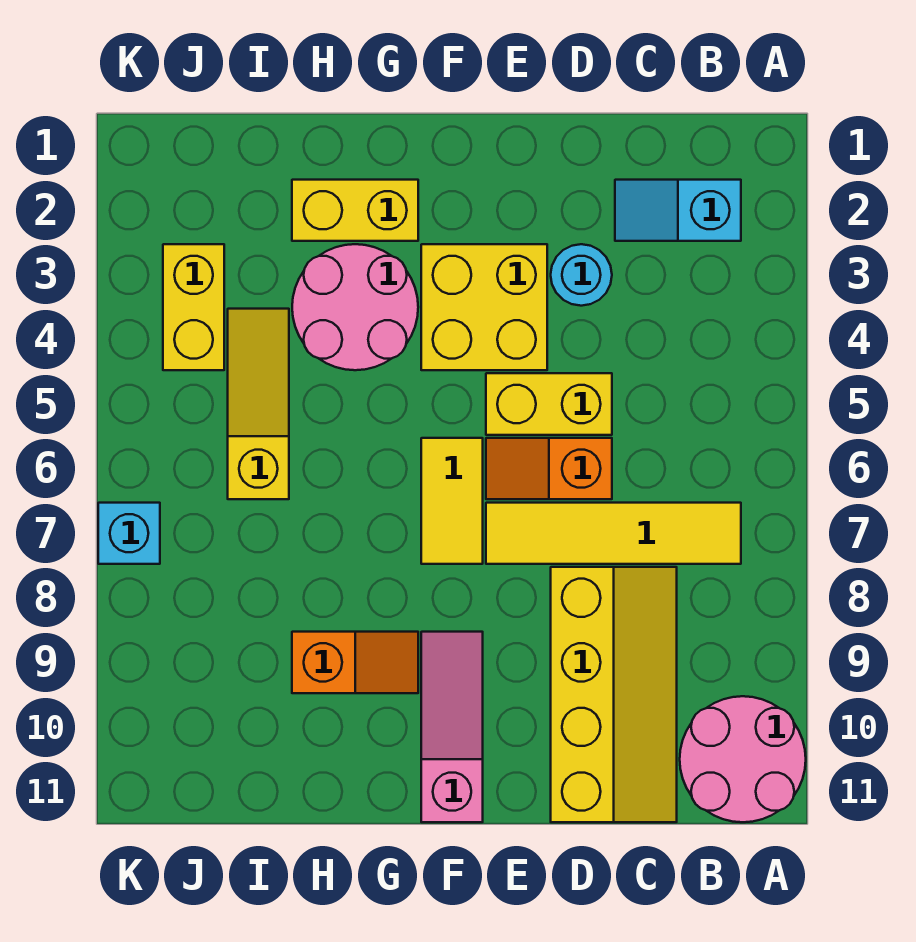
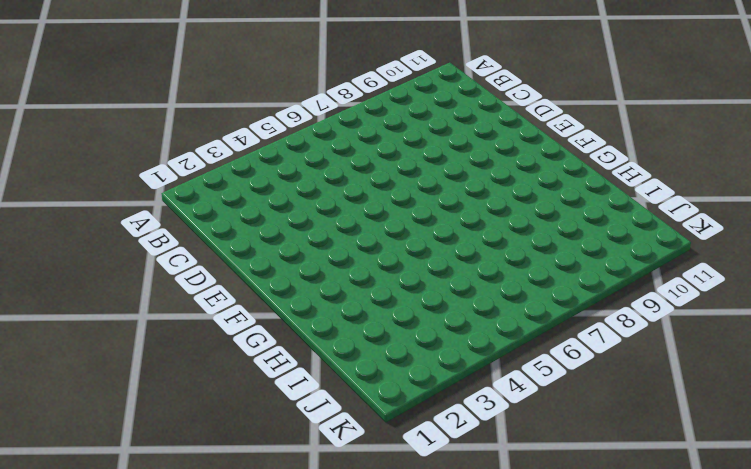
none -> pink round brick A10:B11 level 1
none -> cyan slope B2:C2 level 1 top B
none -> yellow tile B7:E7 level 1

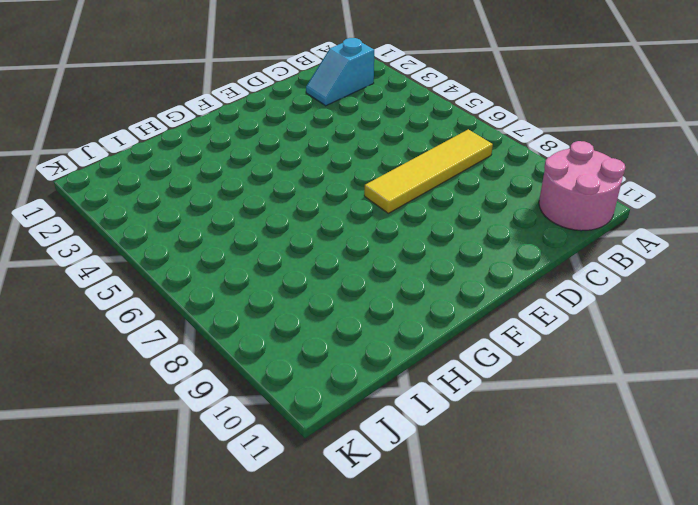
none -> yellow slope C8:D11 level 1 top D
none -> cyan round brick D3 level 1
none -> yellow brick D5:E5 level 1

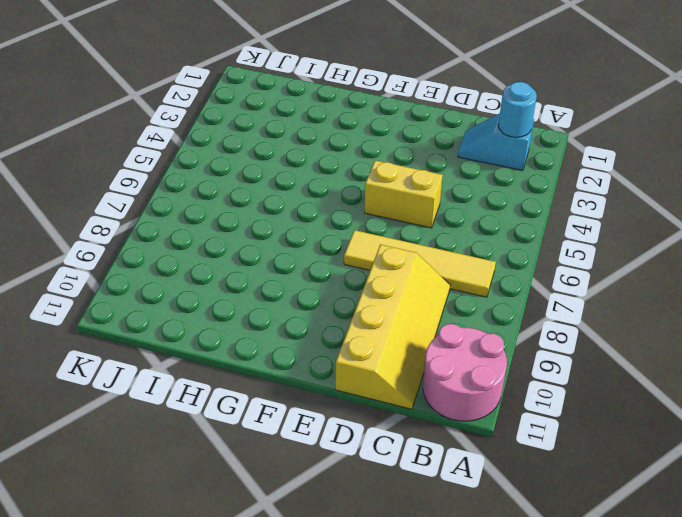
cyan round brick B2 level 2 -> cyan round brick D3 level 1
none -> orange slope D6:E6 level 1 top D
none -> yellow brick E3:F4 level 1
none -> yellow tile F6:F7 level 1

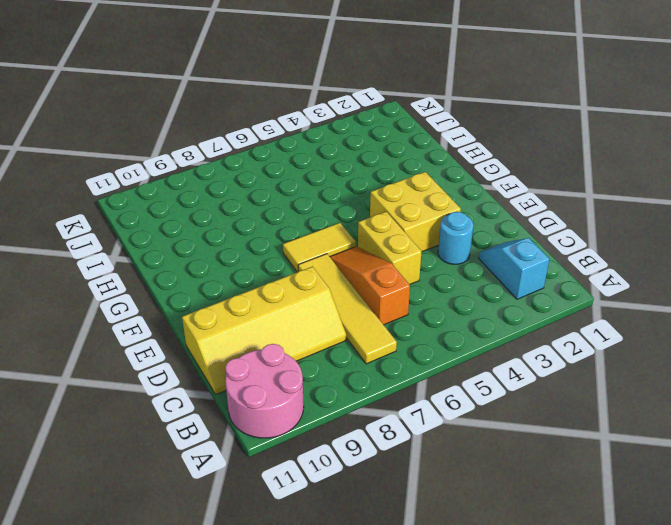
orange slope C6:E6 level 1 top C -> orange slope D6:E6 level 1 top D
none -> pink slope F9:F11 level 1 top 11
none -> yellow brick G2:H2 level 1
none -> pink round brick G3:H4 level 1

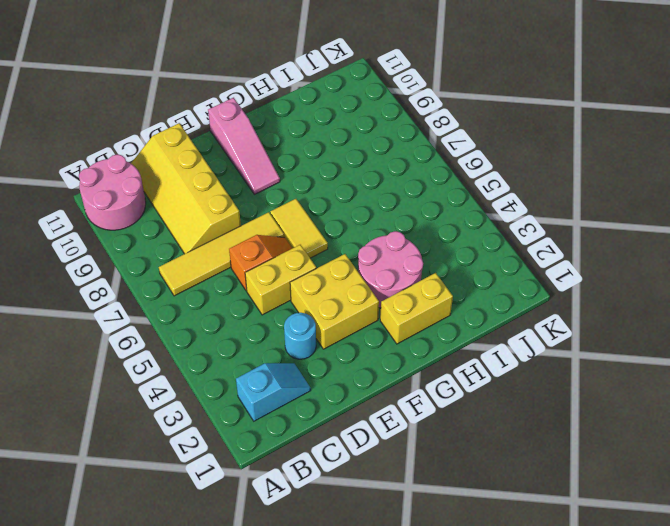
none -> orange slope G9:H9 level 1 top H
none -> yellow slope I4:I6 level 1 top 6
none -> yellow brick J3:J4 level 1

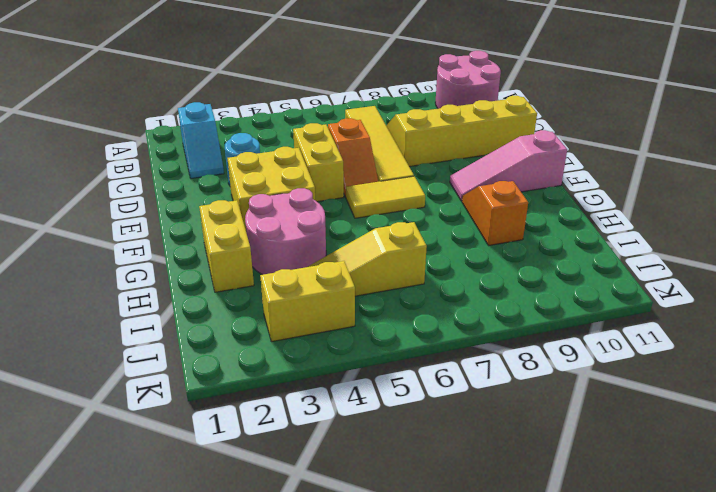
none -> cyan brick K7 level 1

